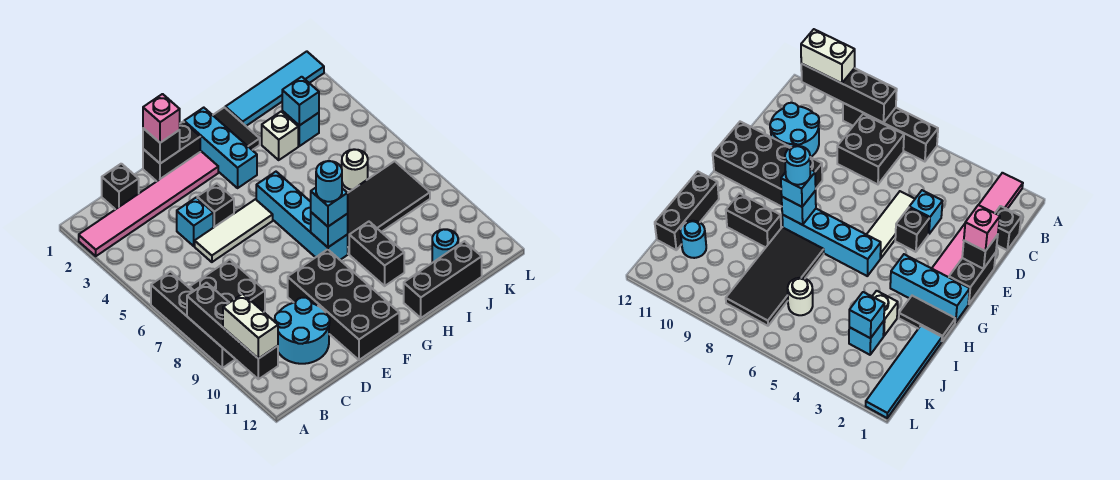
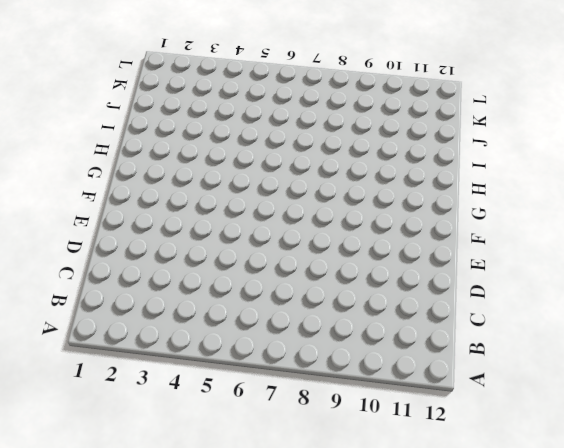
none -> pink tile A2:F2 level 1
none -> black brick A6:A9 level 1
none -> black brick B7:C8 level 1

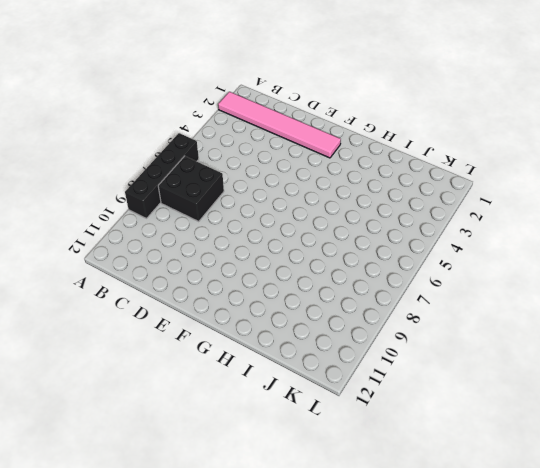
none -> black brick C1 level 1
none -> cyan round brick C10:D11 level 1
none -> cyan brick D4 level 1

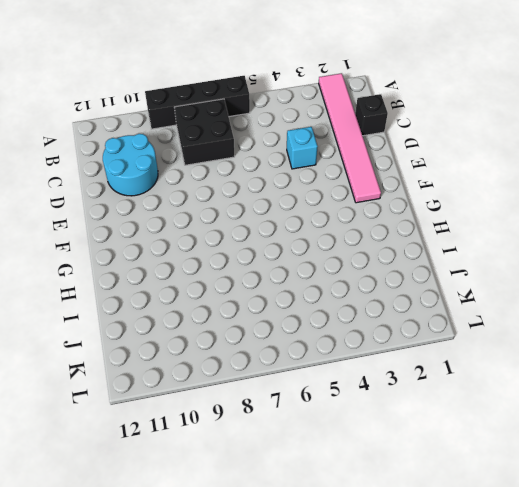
none -> white tile D5:F5 level 1
none -> black brick E1:F1 level 1
none -> black brick E4 level 1

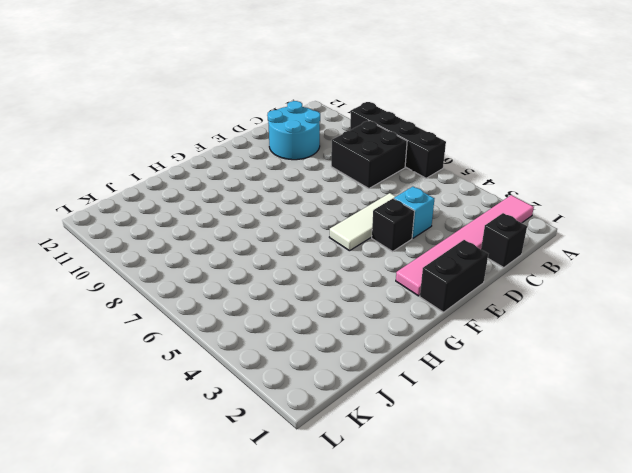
none -> black brick E9:F12 level 1
none -> cyan brick G1:G3 level 1
none -> cyan brick G5:G8 level 1

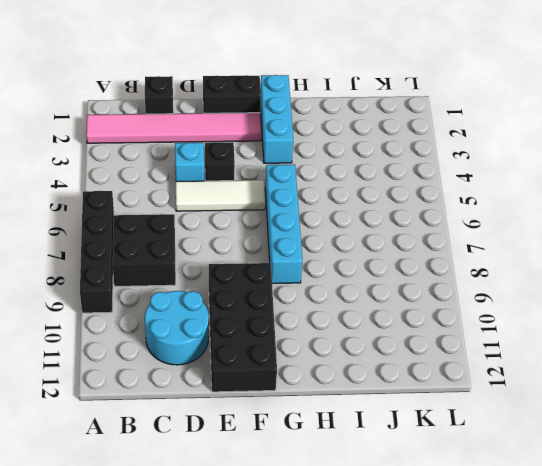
none -> black tile H1:H2 level 1
none -> black tile H7:K8 level 1
none -> black brick H9:H10 level 1

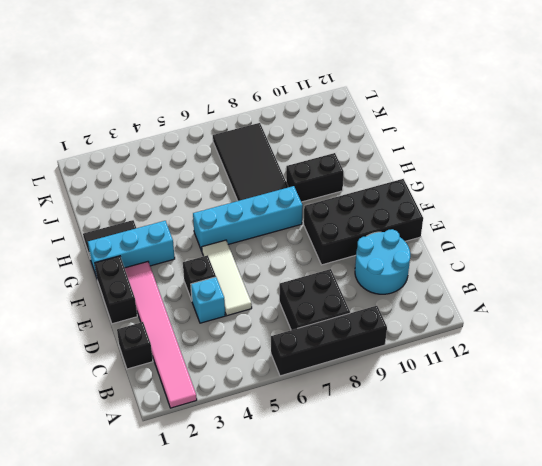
none -> black brick H12:J12 level 1
none -> cyan tile I1:L1 level 1
none -> white brick I3 level 1

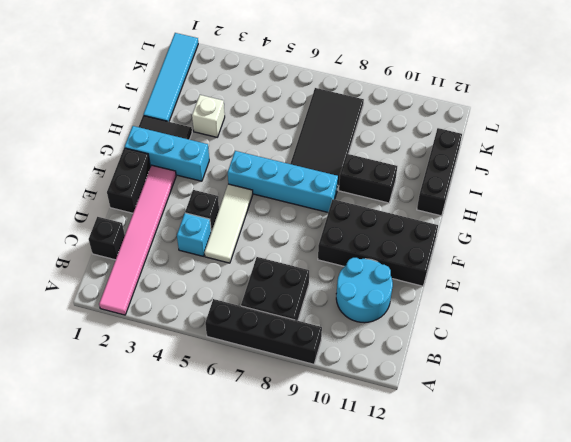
none -> cyan brick J3 level 1
none -> white round brick J6 level 1
none -> cyan round brick J11 level 1

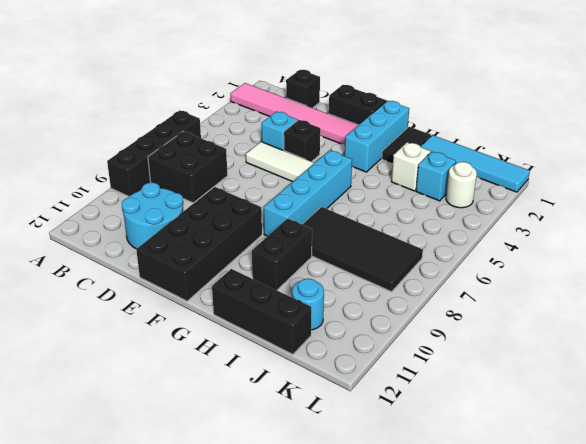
white round brick K3 level 1 -> white round brick J6 level 1
none -> black brick A8:A11 level 2
none -> black brick E1 level 2
none -> cyan brick G8 level 2

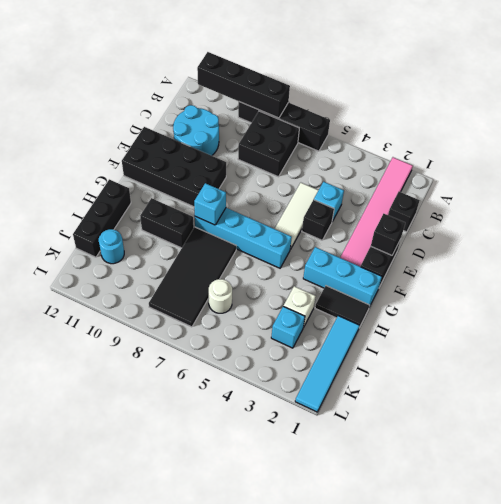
none -> cyan brick J3 level 2
none -> white brick A10:A11 level 3
none -> pink brick E1 level 3

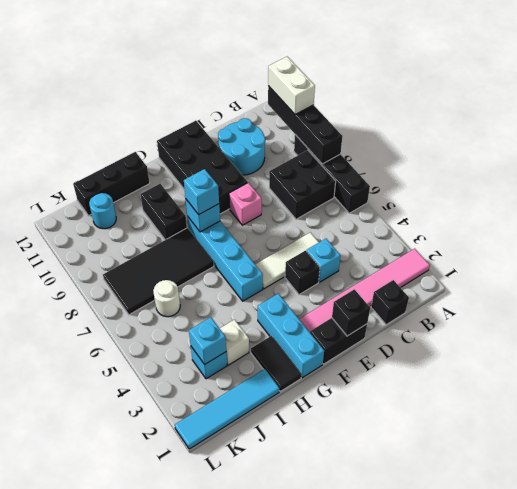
pink brick E8 level 1 -> pink brick E1 level 3
none -> cyan round brick G8 level 4

